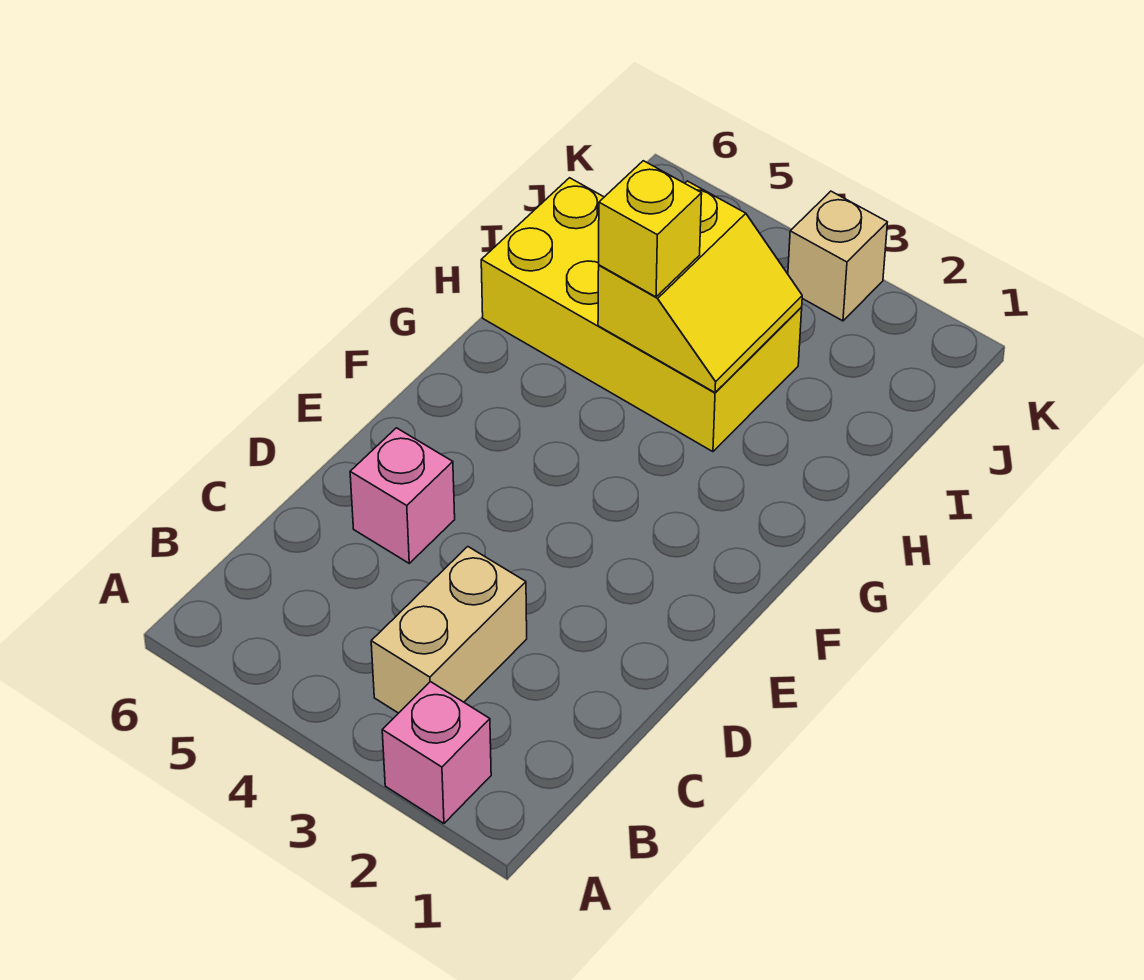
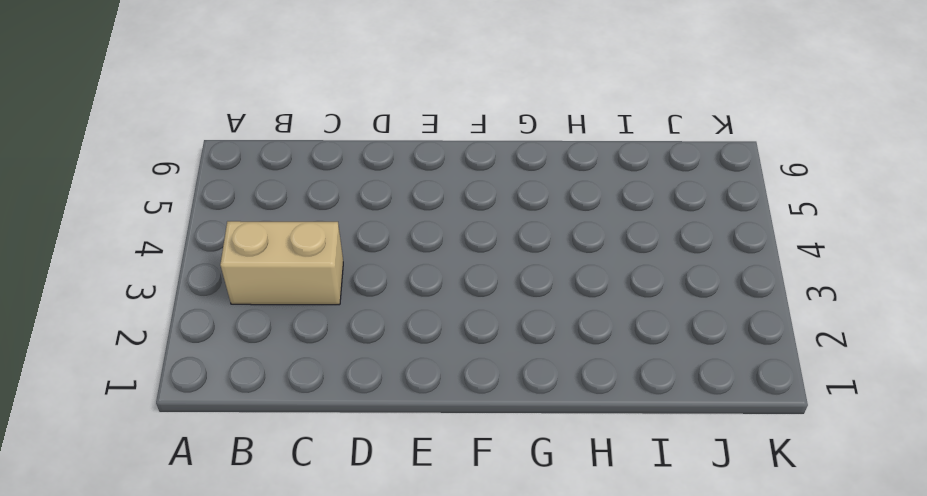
none -> pink brick A2 level 1
none -> pink brick D5 level 1

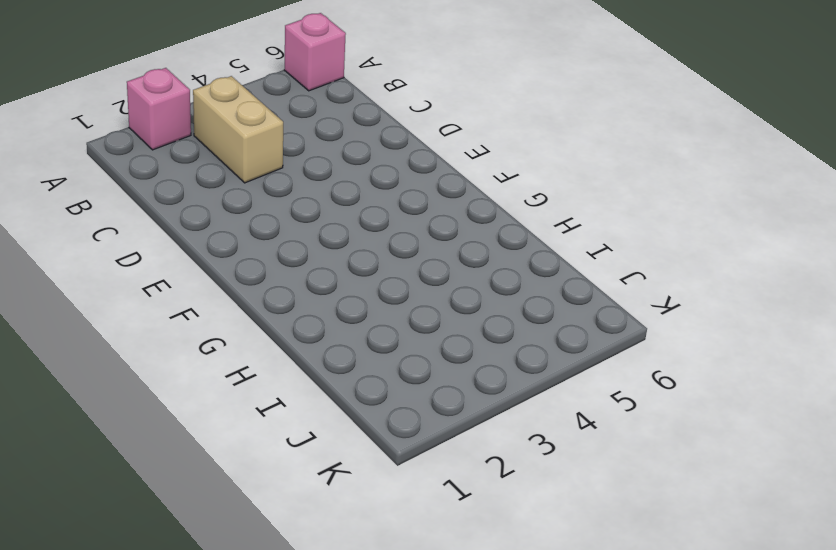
pink brick A6 level 1 -> pink brick D5 level 1
none -> yellow brick H3:I6 level 1
none -> tan brick K3 level 1

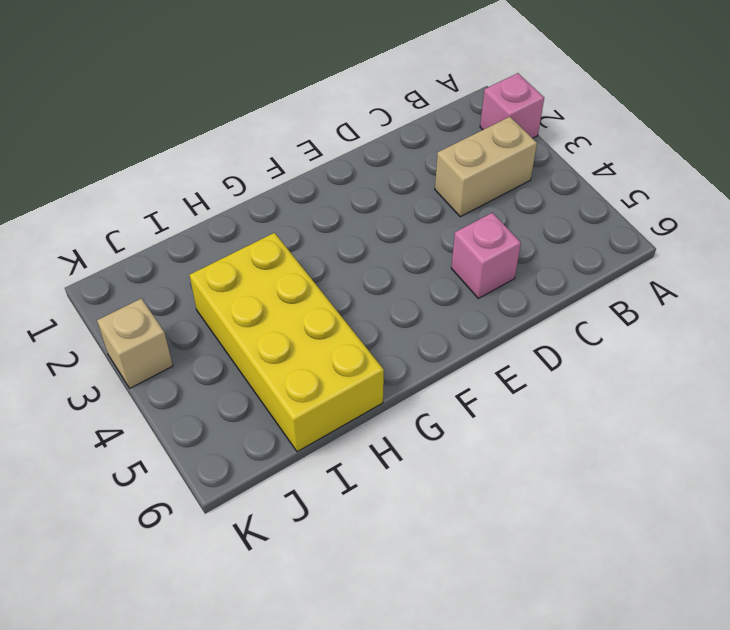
none -> yellow slope H3:I4 level 2 top 4
none -> yellow brick H4 level 3

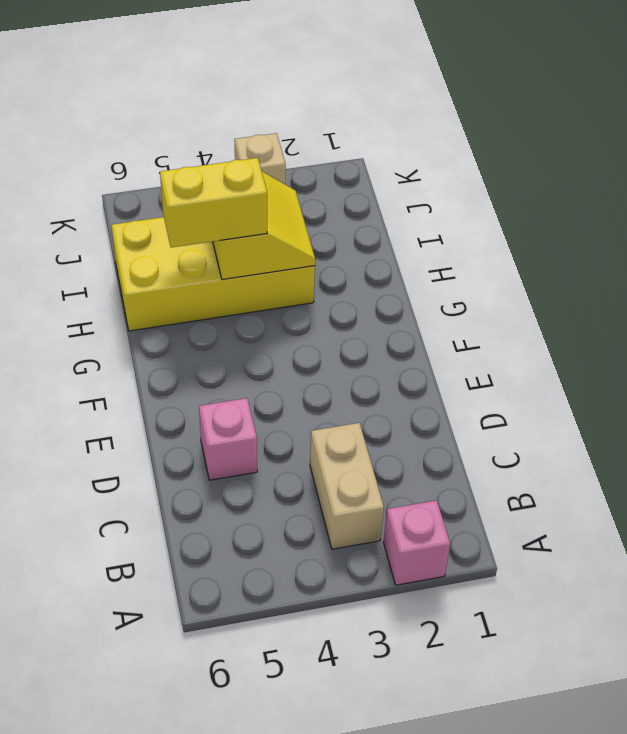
yellow brick H4:H5 level 3 -> yellow brick H4 level 3

